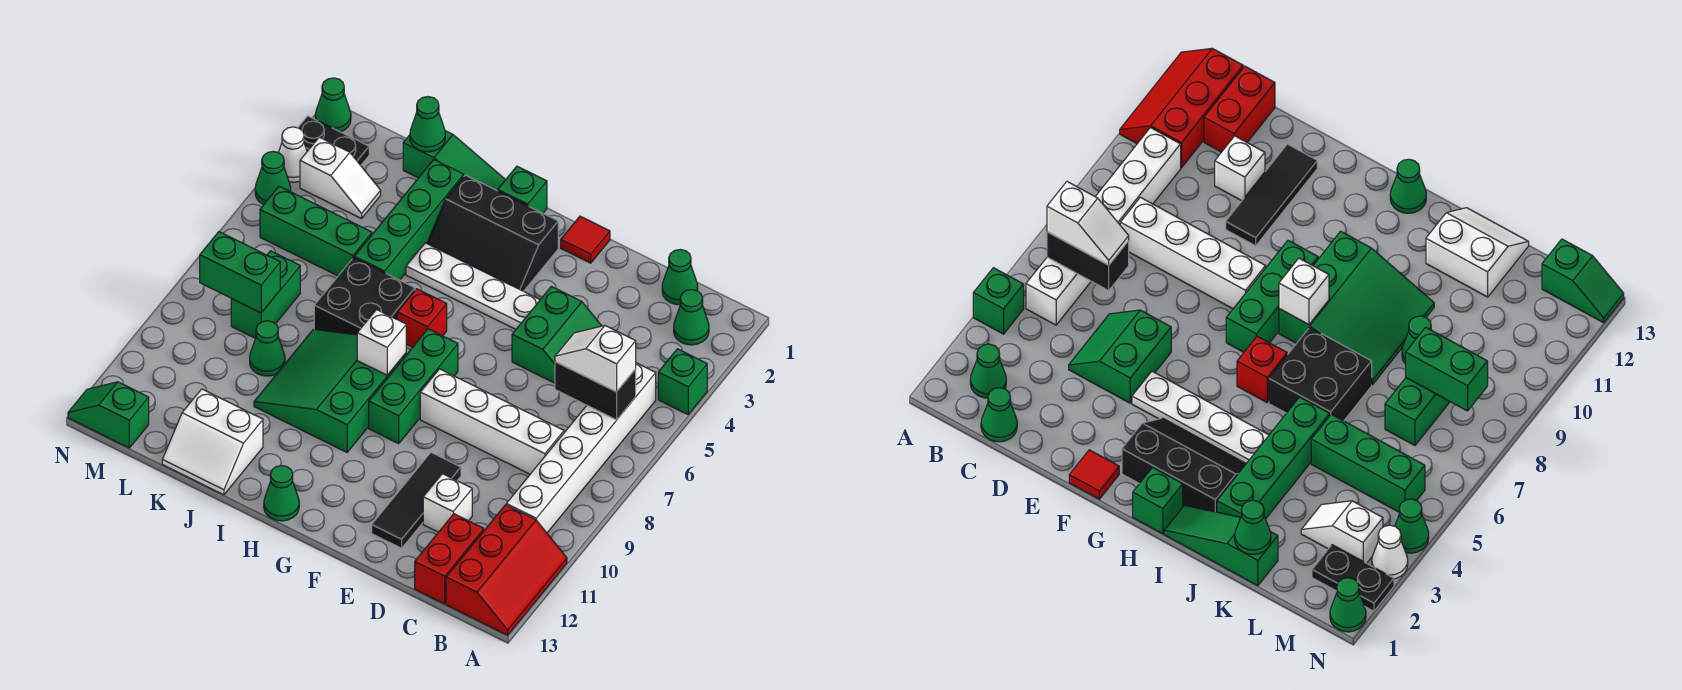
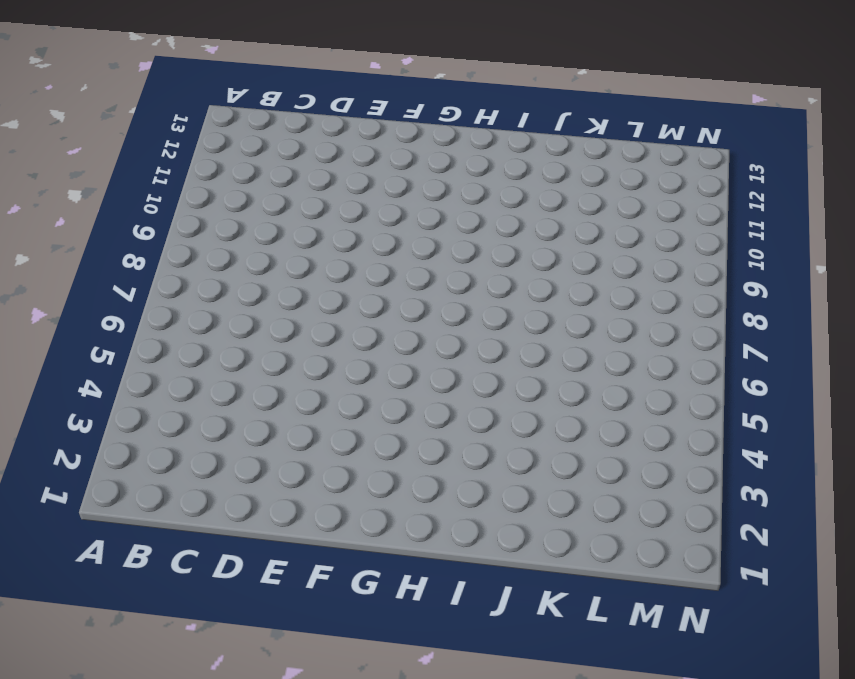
none -> green brick A4 level 1
none -> red slope A11:B13 level 1 top B
none -> green cone B2 level 1
none -> white brick B5:B10 level 1

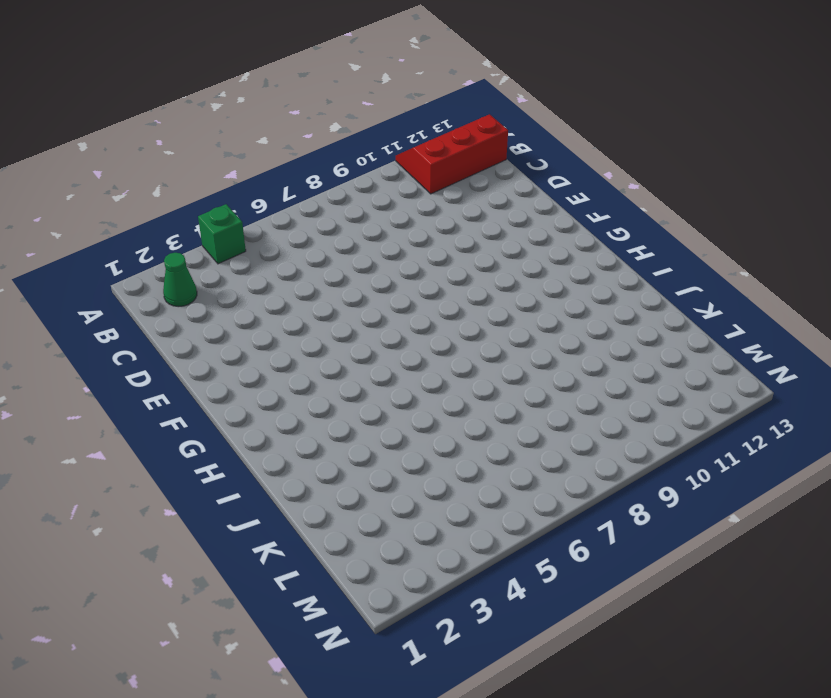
none -> white brick B5:B10 level 1
none -> green cone C1 level 1
none -> white brick C8:F8 level 1
none -> red brick C12:C13 level 1

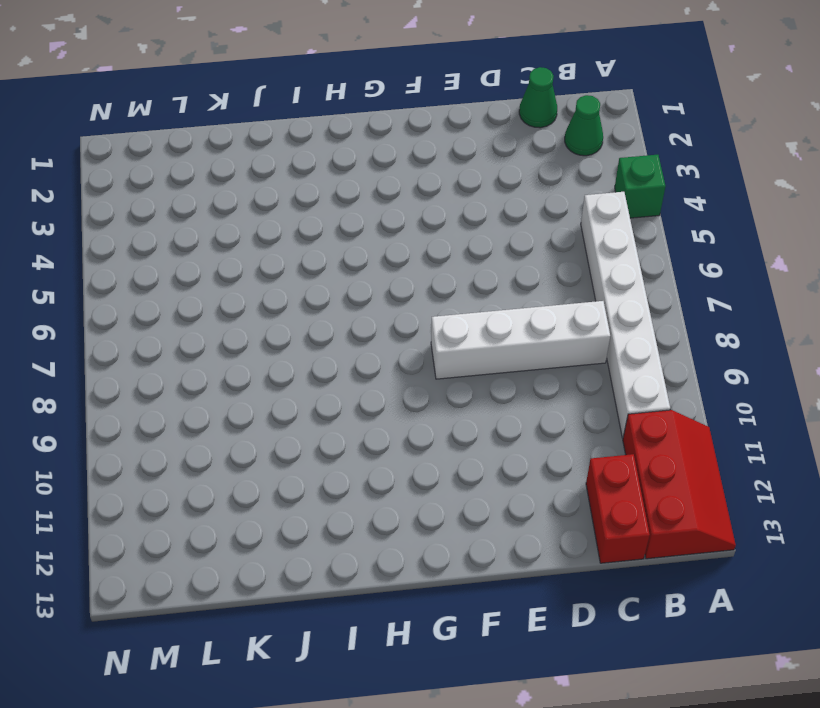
none -> green slope D4:E5 level 1 top E
none -> white brick D11 level 1
none -> black tile E10:E12 level 1
none -> red tile F1 level 1

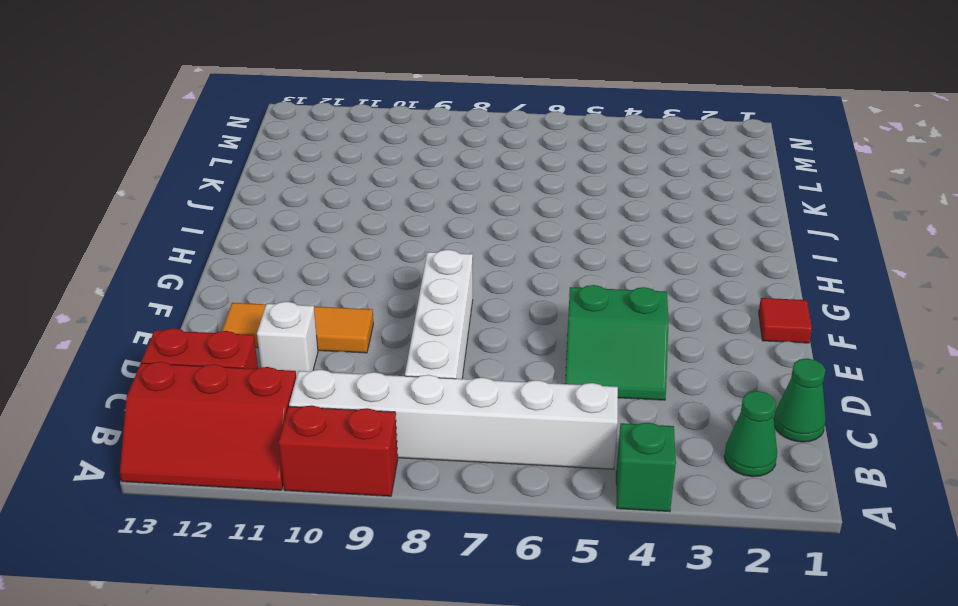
red brick A9:A10 level 1 -> none
orange tile E10:E12 level 1 -> black tile E10:E12 level 1
none -> white plate F4:I4 level 1
none -> black slope G2:I3 level 1 top 2
none -> green brick G7:G9 level 1
none -> green brick H1 level 1

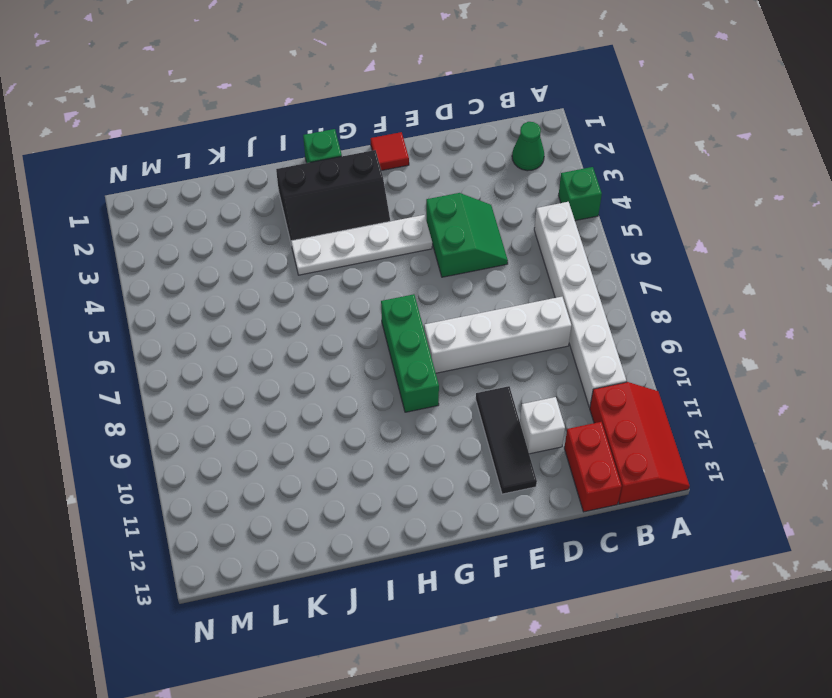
none -> green cone C1 level 1
none -> red brick H6 level 1
none -> green slope H8:J10 level 1 top H
none -> green cone H13 level 1

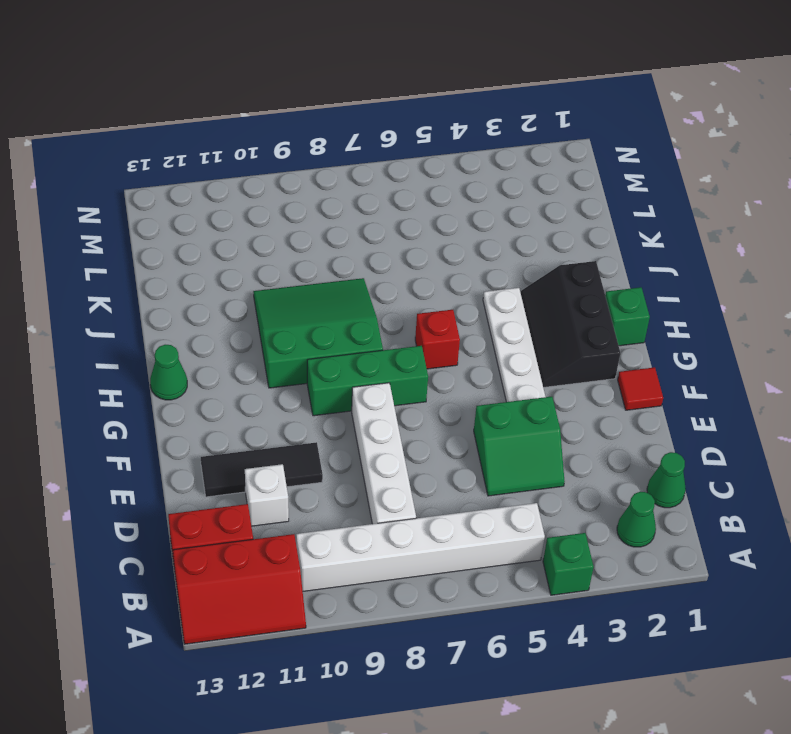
none -> green slope I1:K1 level 1 top K
none -> black brick I6:J7 level 1
none -> green brick J2:J5 level 1
none -> white slope J12:K13 level 1 top 12

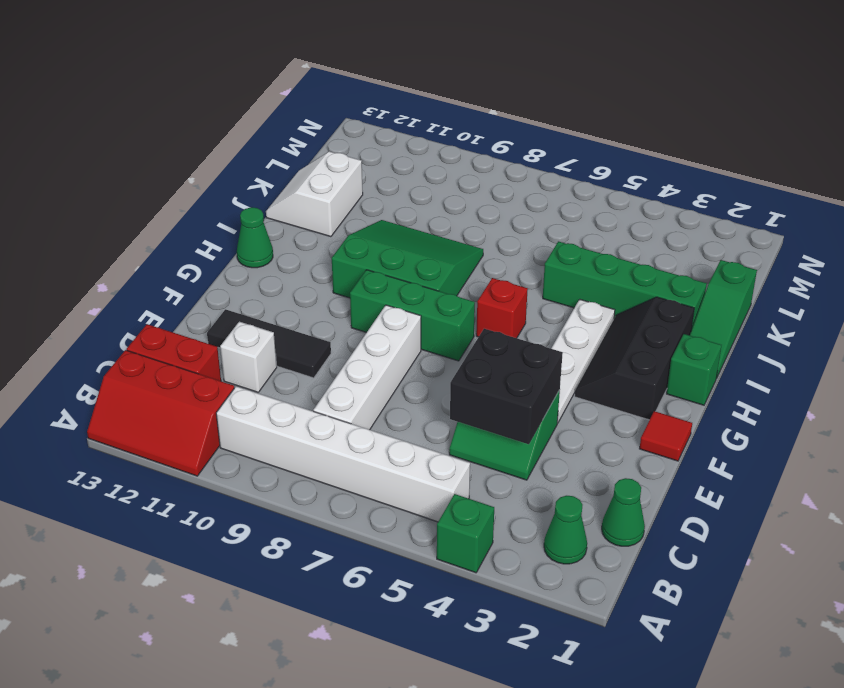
black brick D4:E5 level 2 -> black brick I6:J7 level 1
none -> green brick K5:M5 level 1
none -> green cone K9 level 1
none -> white slope L3:M3 level 1 top M
none -> green brick L7:L8 level 1

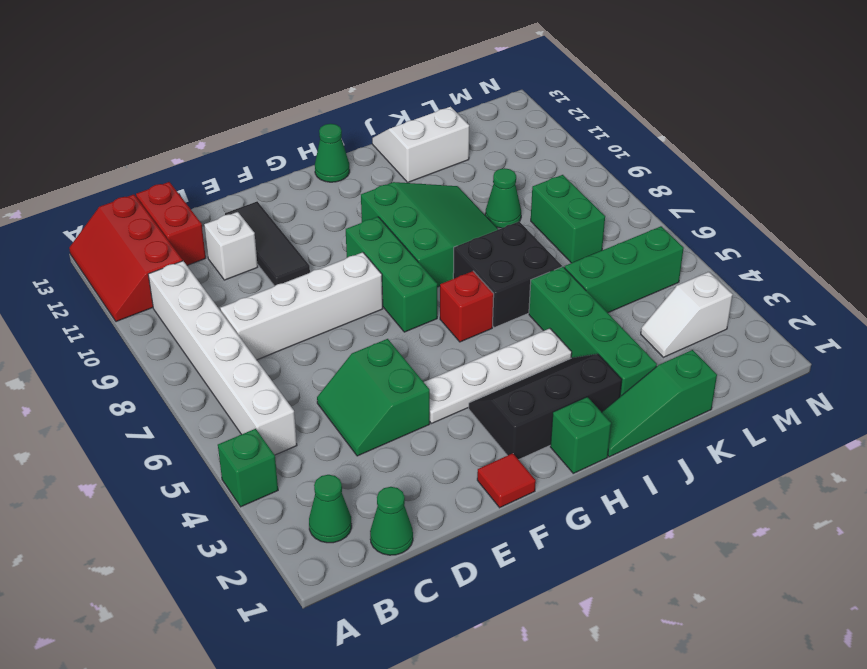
none -> black plate M2:N2 level 1
none -> green slope M13:N13 level 1 top M
none -> green cone N1 level 1
none -> white cone N3 level 1

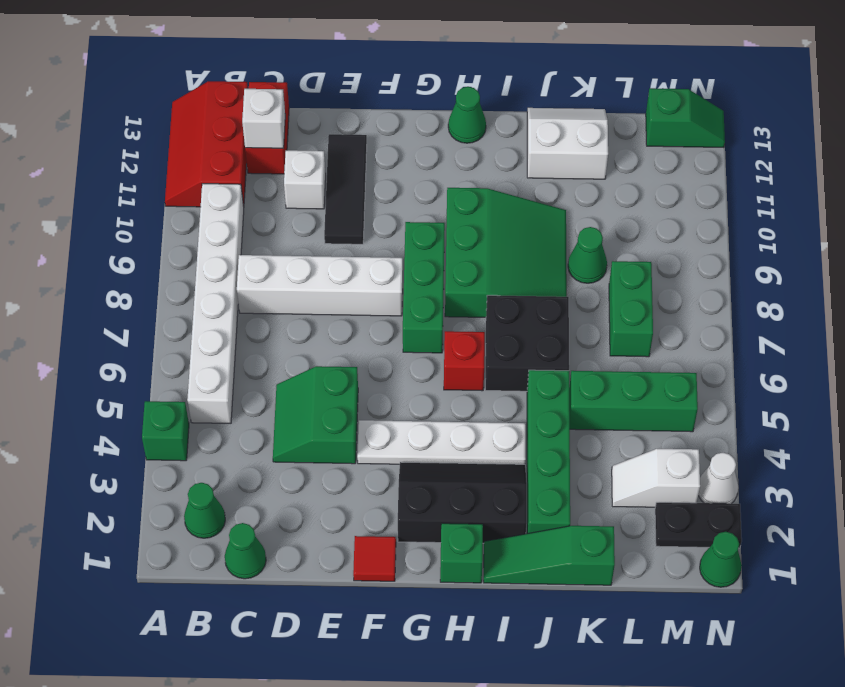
white brick C12 level 2 -> white brick H8 level 2
none -> green cone N4 level 1
none -> black brick B6:C6 level 2
none -> green cone K1 level 2
none -> green brick L8:M8 level 2

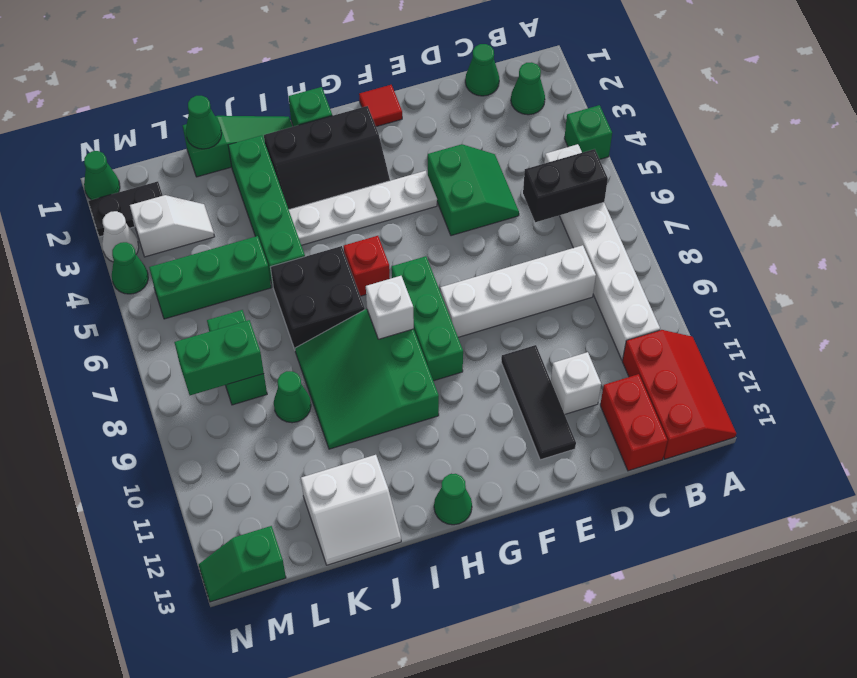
none -> white slope B6:C6 level 3 top B

